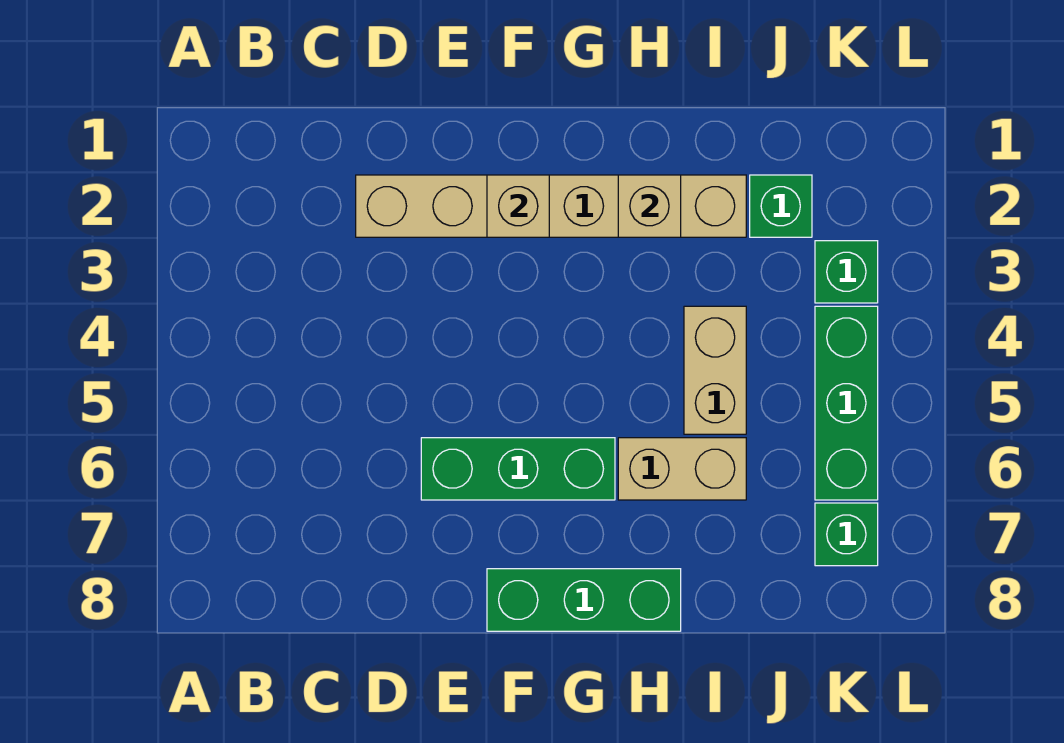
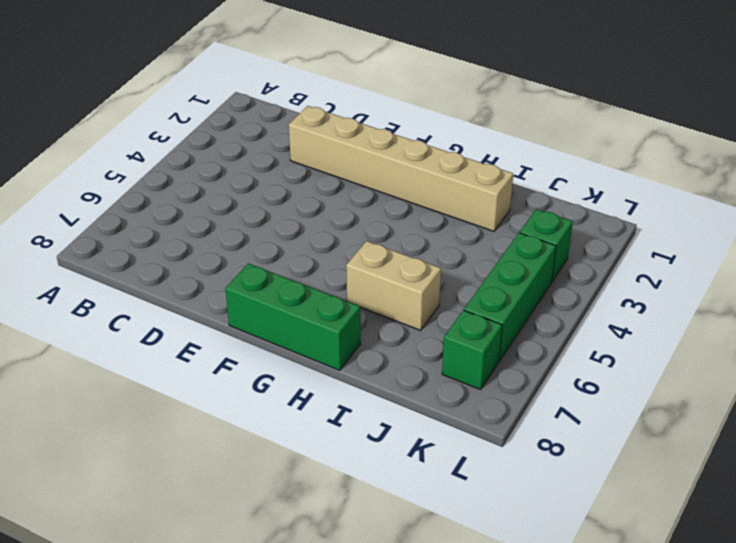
none -> green brick E6:G6 level 1
none -> tan brick I4:I5 level 1

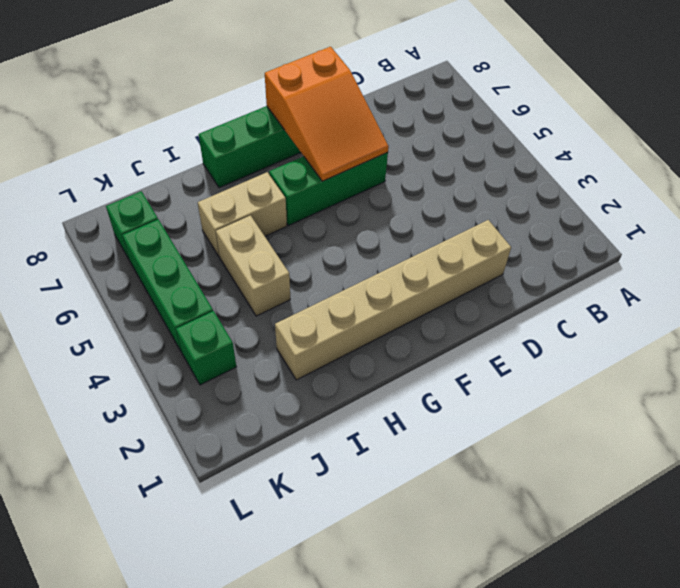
orange slope E6:F8 level 2 top 8 -> none
none -> green brick J2 level 1
none -> tan brick F2 level 2

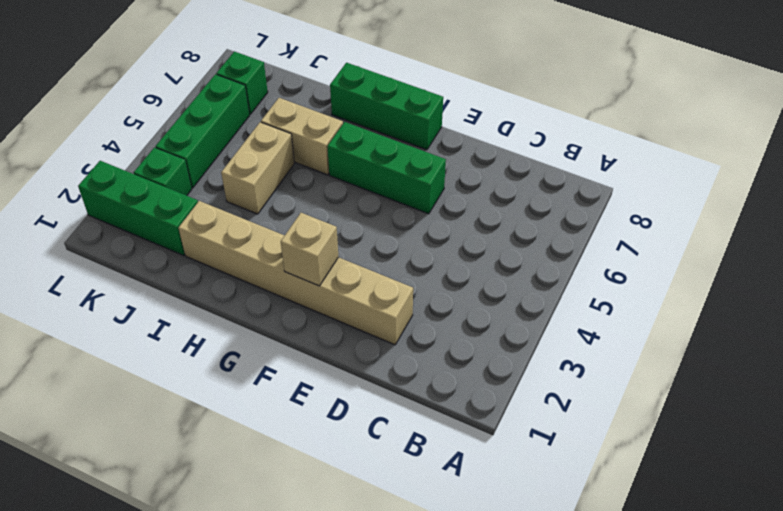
green brick J2:L2 level 1 -> green brick J2 level 1
none -> tan brick H2 level 2

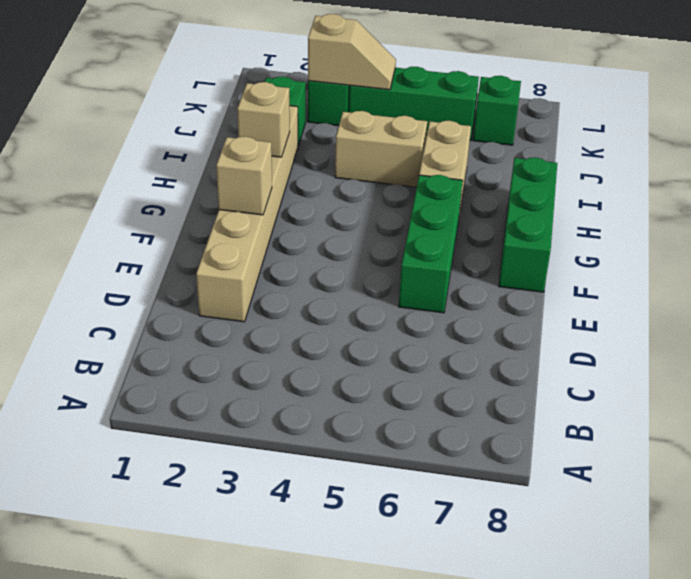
tan slope K3:K4 level 2 top 3 -> none

